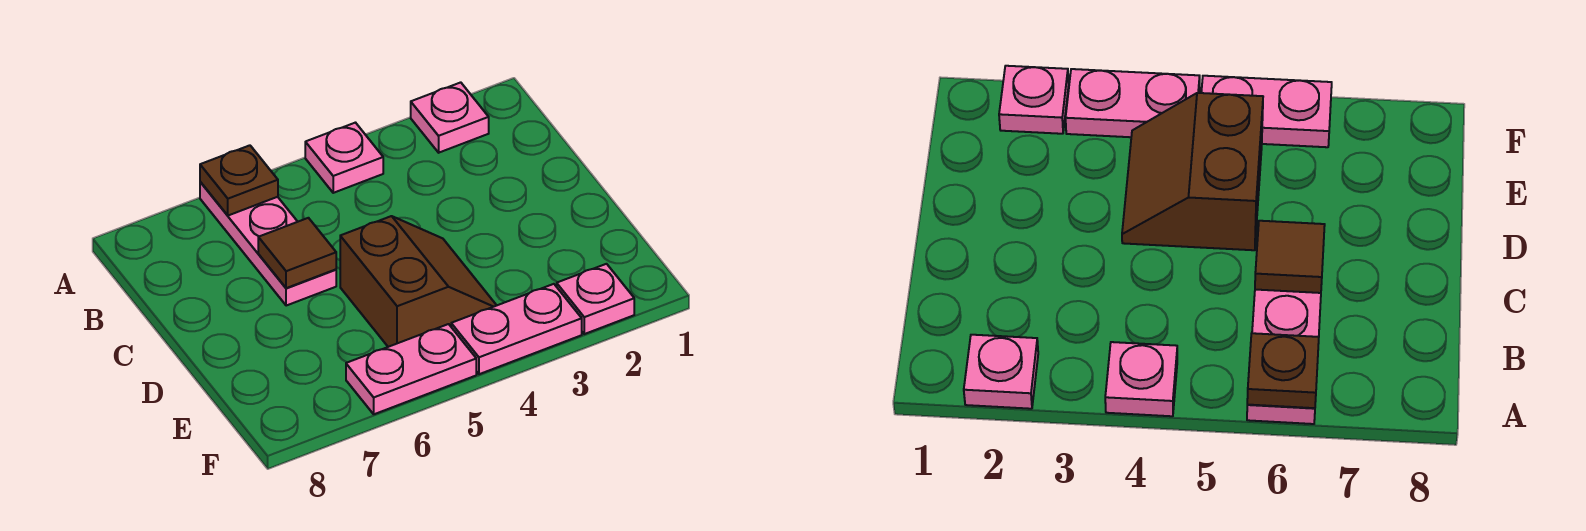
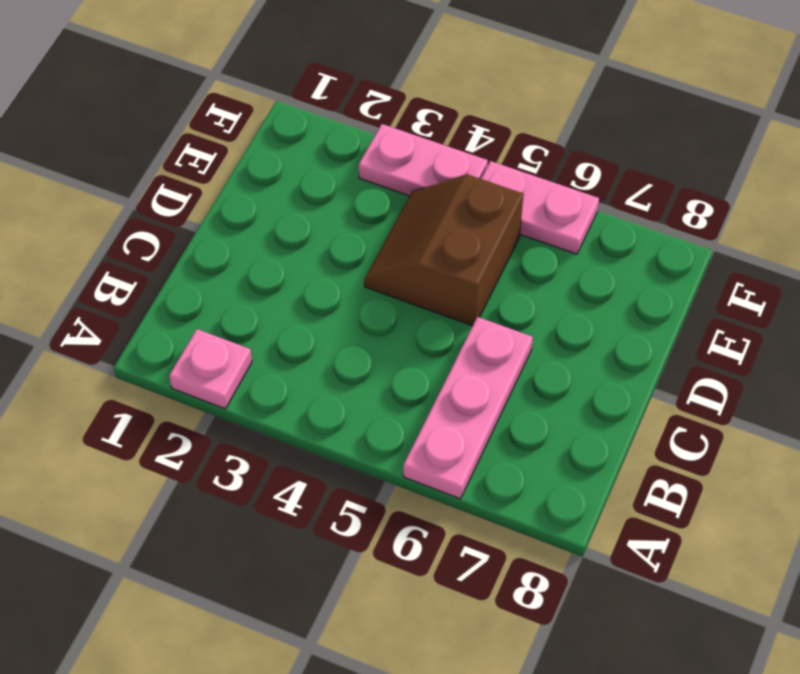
none -> pink plate A4 level 1
none -> pink plate F2 level 1

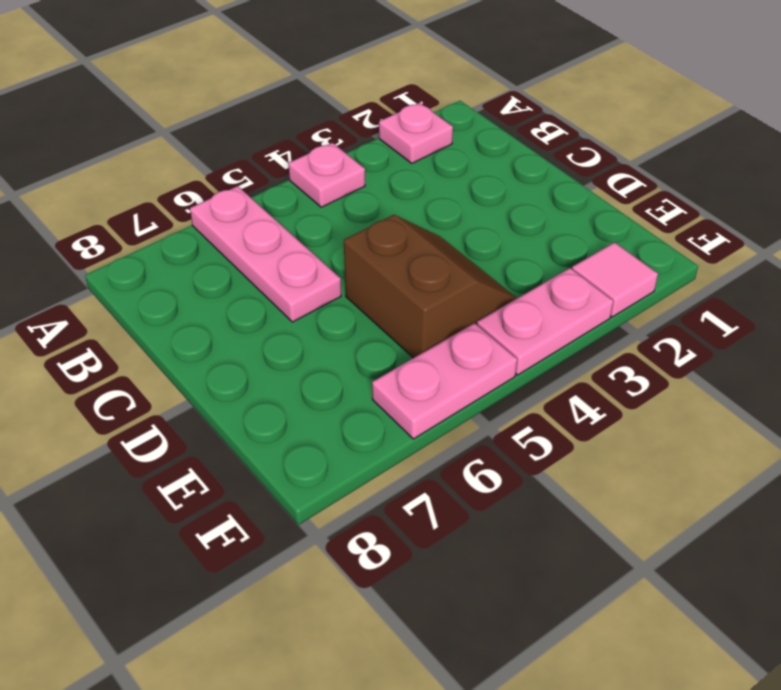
pink tile F2 level 1 -> pink plate F2 level 1
none -> brown plate A6 level 2
none -> brown tile C6 level 2

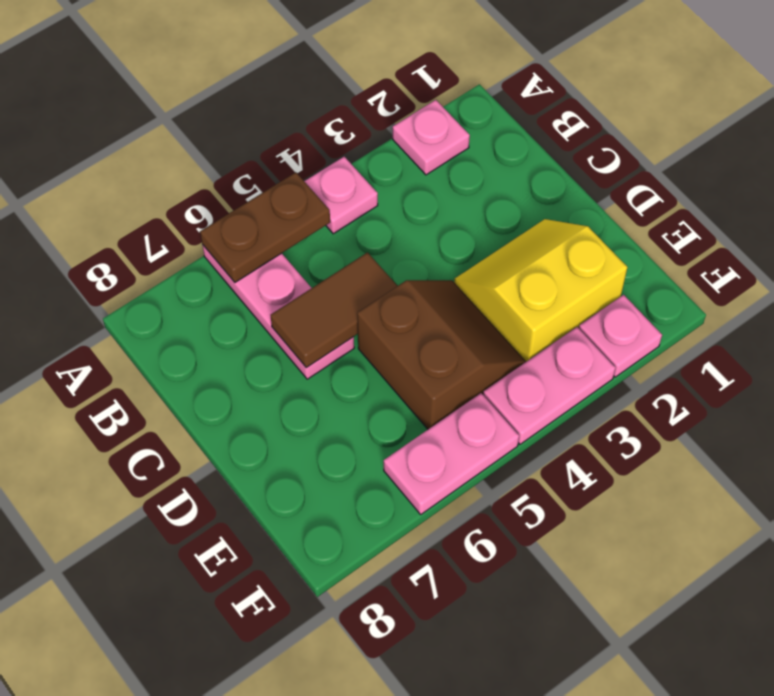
brown plate A5:A6 level 2 -> brown plate A6 level 2
brown tile C5:C6 level 2 -> brown tile C6 level 2
yellow slope D2:E3 level 1 top E -> none

